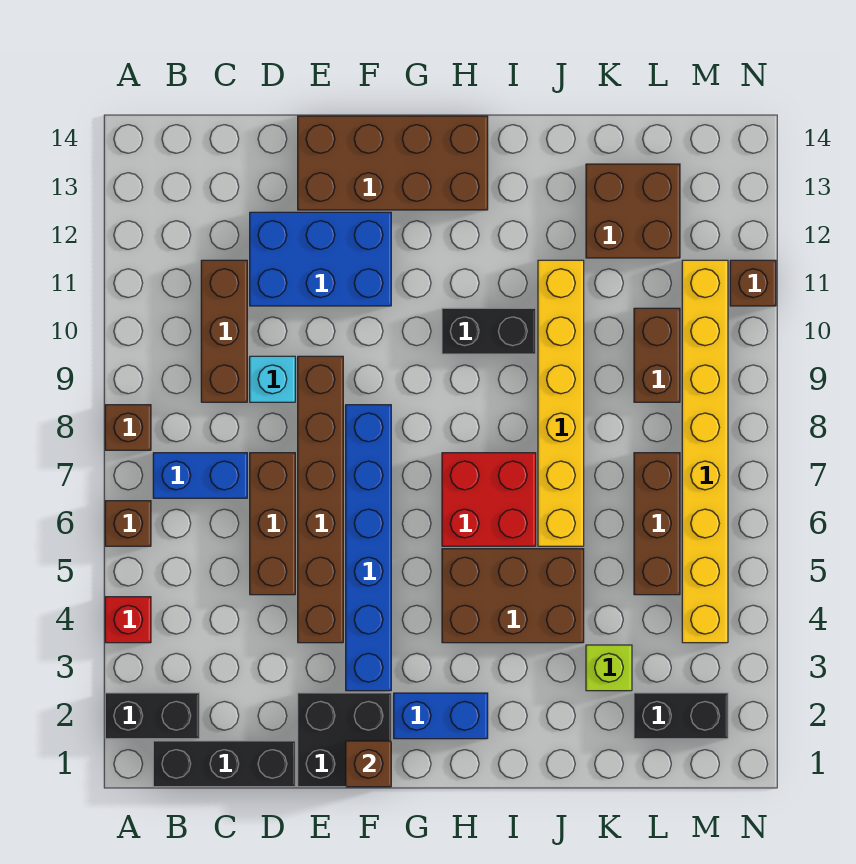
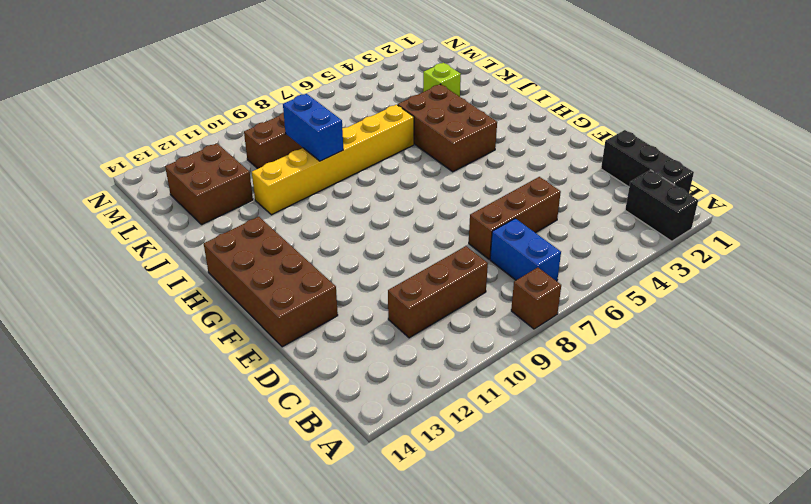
blue brick J9:K9 level 2 -> blue brick G2:H2 level 1
none -> red brick A4 level 1
none -> brown brick A6 level 1
none -> cyan brick D9 level 1

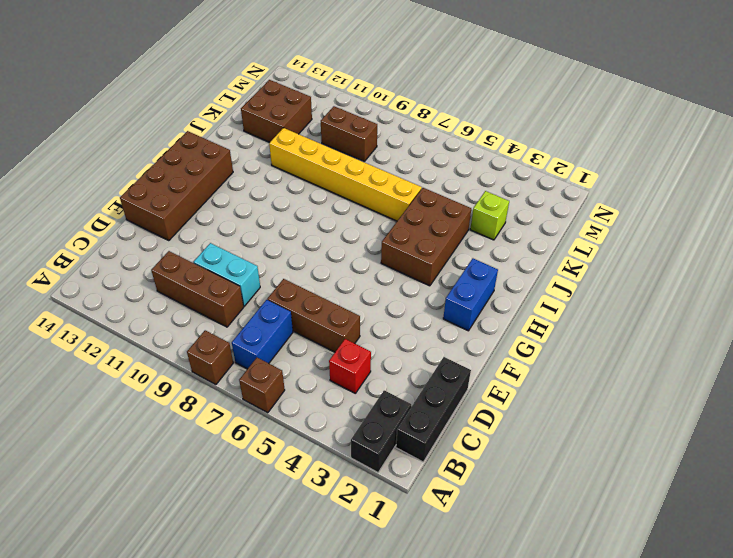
red brick C4 level 1 -> red brick A4 level 1
cyan brick D9:D10 level 1 -> cyan brick D9 level 1
none -> blue brick D11:F12 level 1
none -> black brick E1:F2 level 1
none -> brown brick E4:E9 level 1

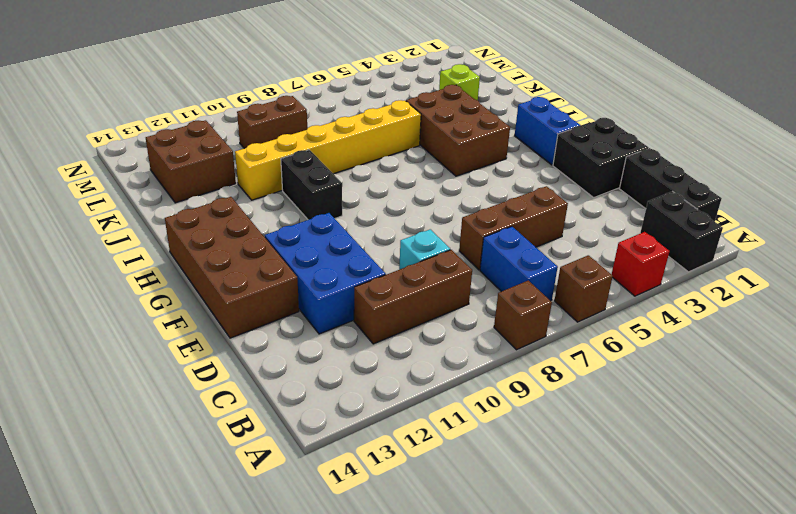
none -> brown brick E4:E9 level 1
none -> blue brick F3:F8 level 1
none -> red brick H6:I7 level 1

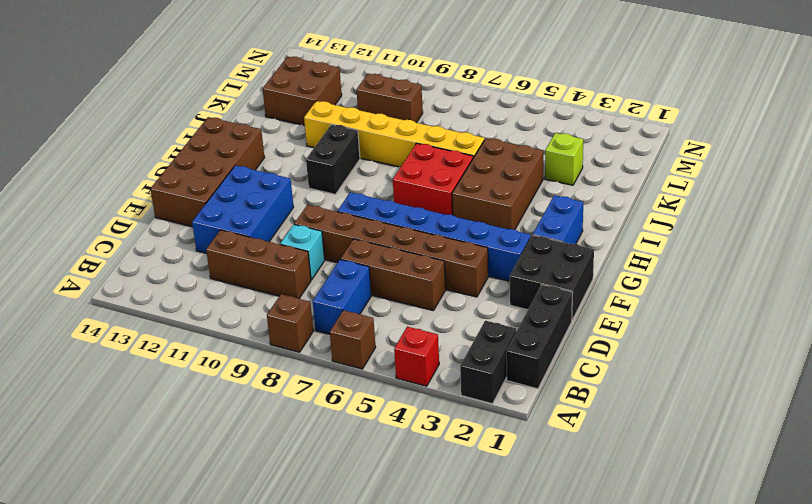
none -> black brick L2:M2 level 1
none -> brown brick L5:L7 level 1
none -> yellow brick M4:M11 level 1

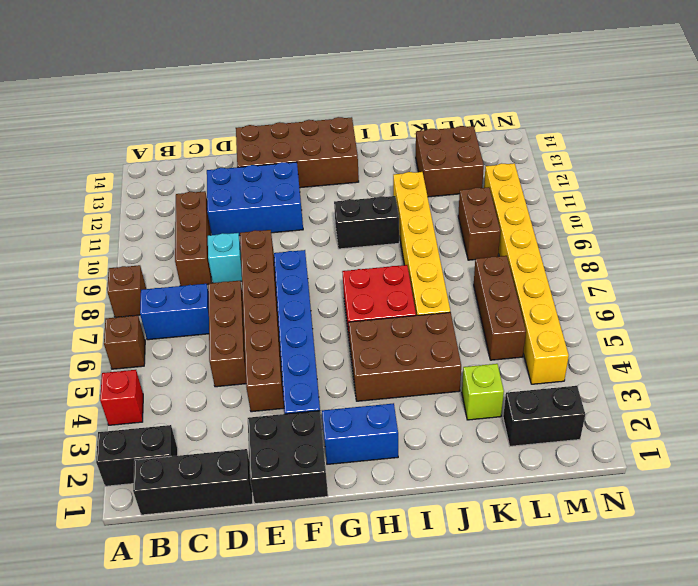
none -> brown brick N11 level 1
none -> brown brick F1 level 2

